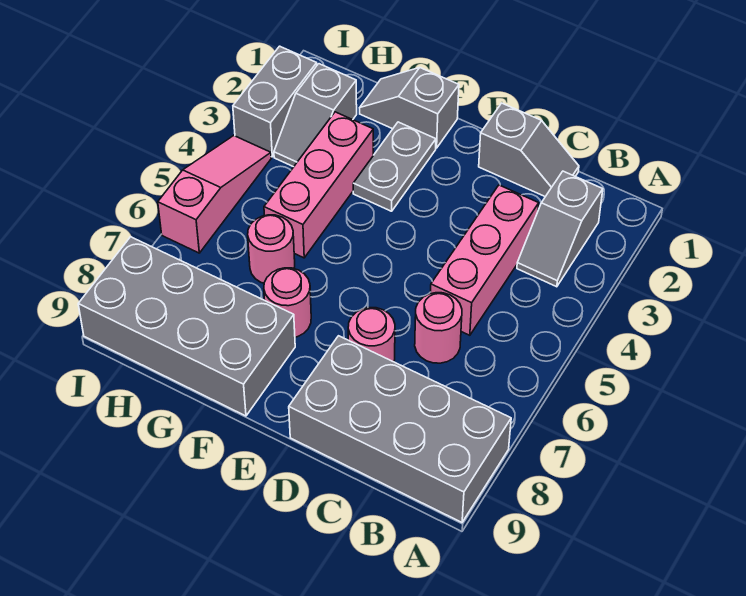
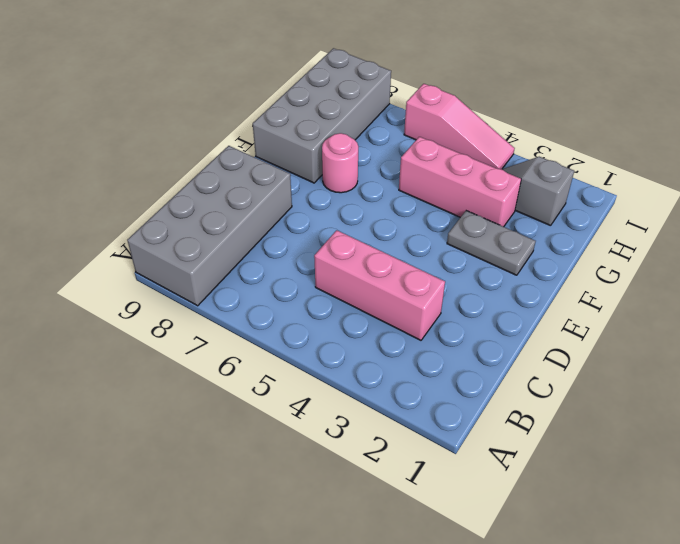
none -> grey slope B2:B3 level 1 top 2
none -> grey slope C1:D1 level 1 top D
none -> pink round brick C6 level 1

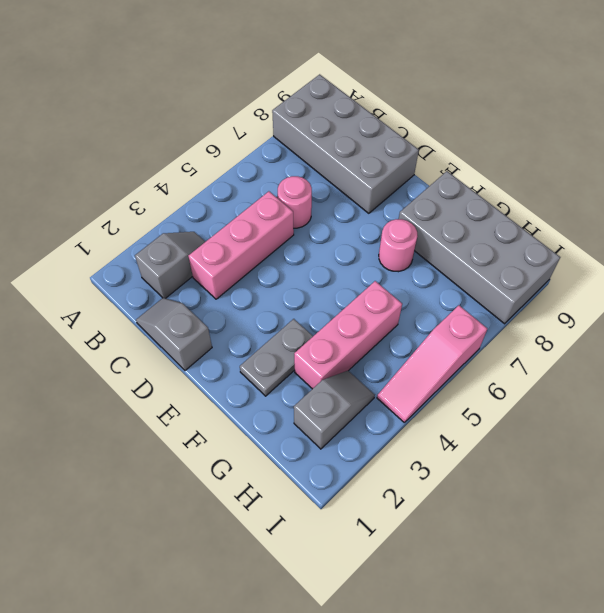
none -> pink round brick D7 level 1
none -> grey slope F1:G1 level 1 top F
none -> pink round brick G6 level 1

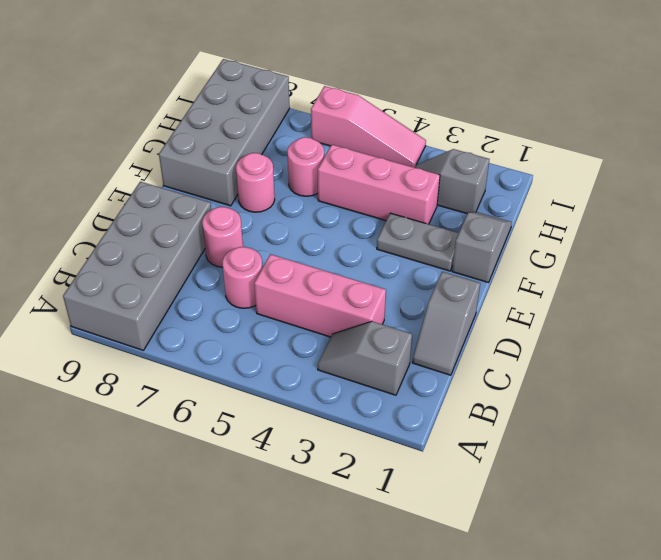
none -> grey brick I2:I3 level 1

